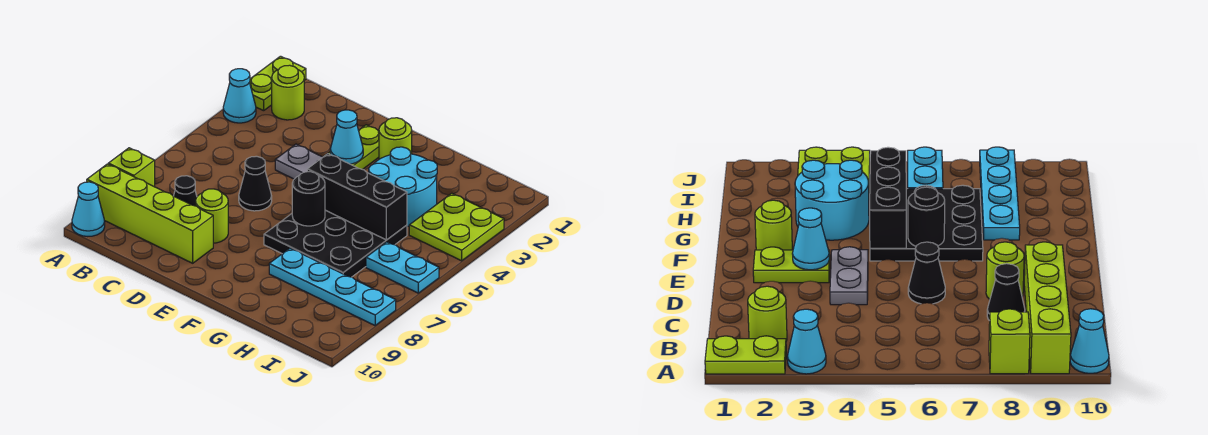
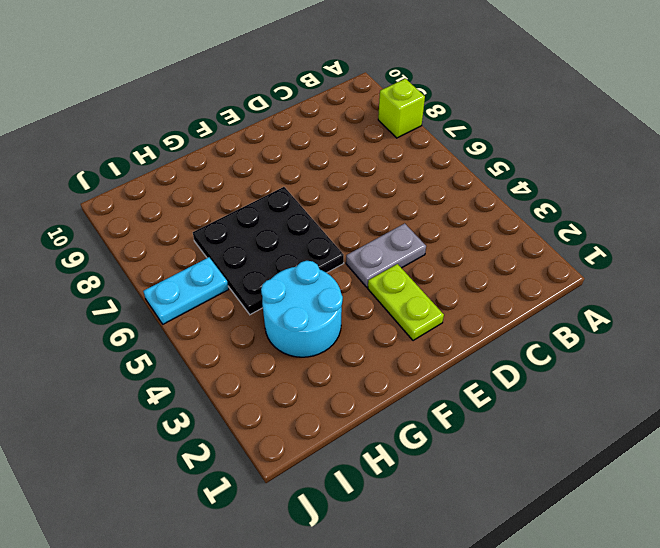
none -> lime plate A1:A2 level 1
none -> cyan cone A3 level 1
none -> lime brick A9:D9 level 1

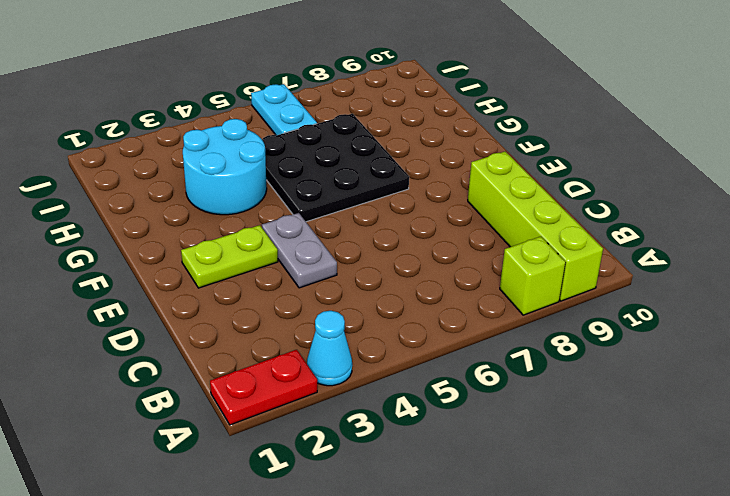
red plate A1:A2 level 1 -> lime plate A1:A2 level 1
none -> cyan cone A10 level 1
none -> lime round brick B2 level 1
none -> black cone C8 level 1

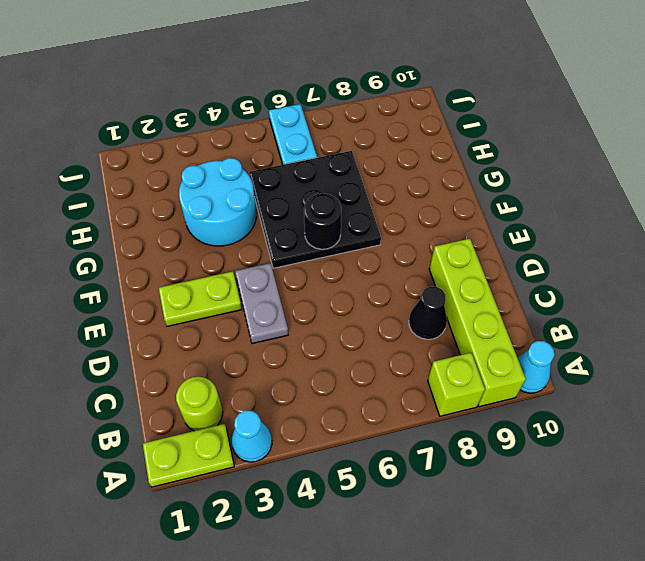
none -> black cone D6 level 1
none -> lime round brick D8 level 1
none -> lime round brick F2 level 1

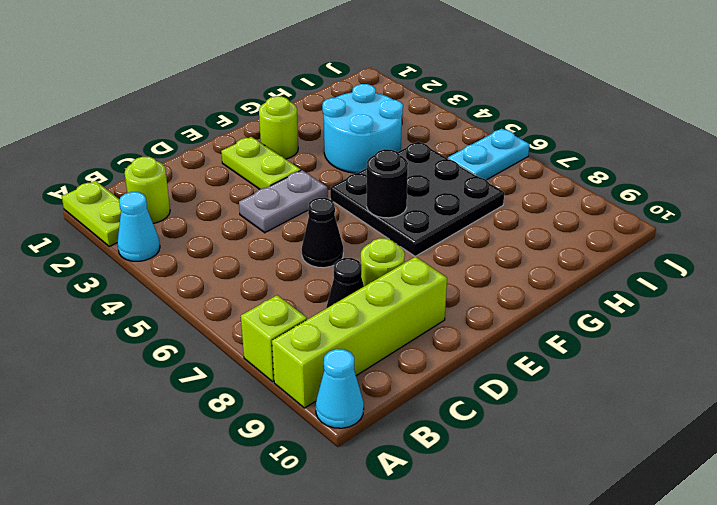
none -> cyan plate G8:J8 level 1
none -> lime plate I3:J4 level 1
none -> cyan cone E3 level 2

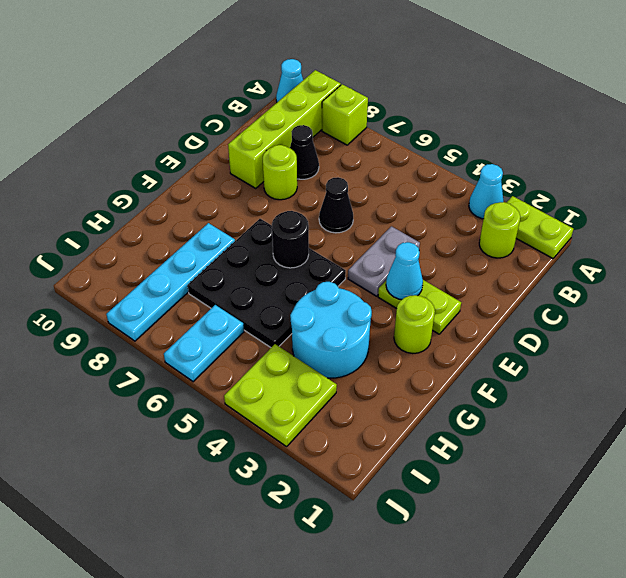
none -> black brick F5:H5 level 2

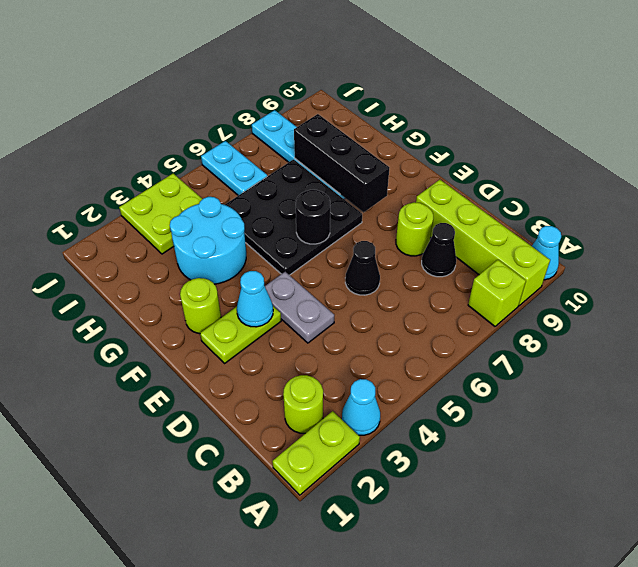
black brick F8:H8 level 2 -> black brick F5:H5 level 2

